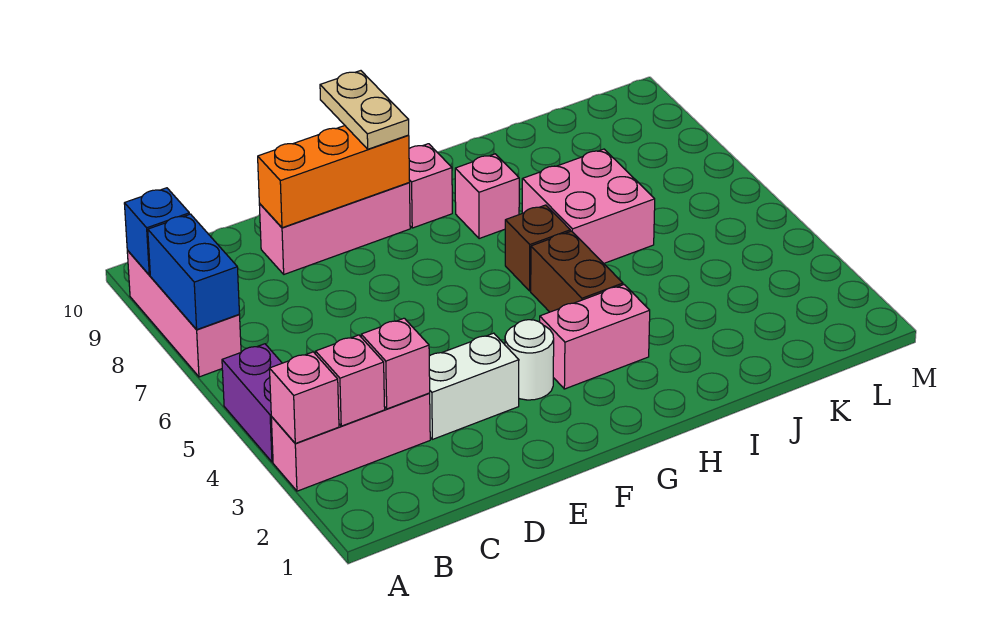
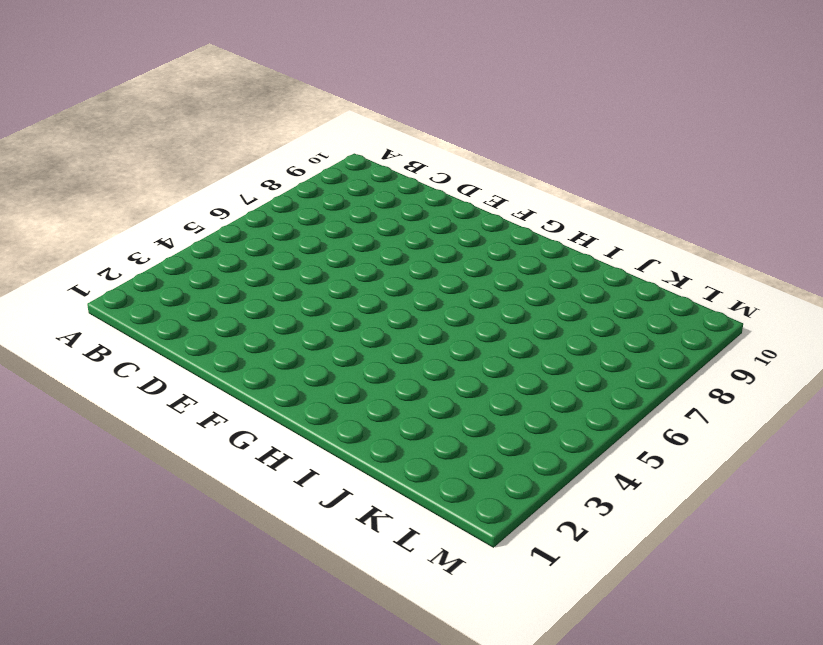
none -> pink brick A3:C3 level 1
none -> purple brick A4:A5 level 1
none -> pink brick A7:A9 level 1

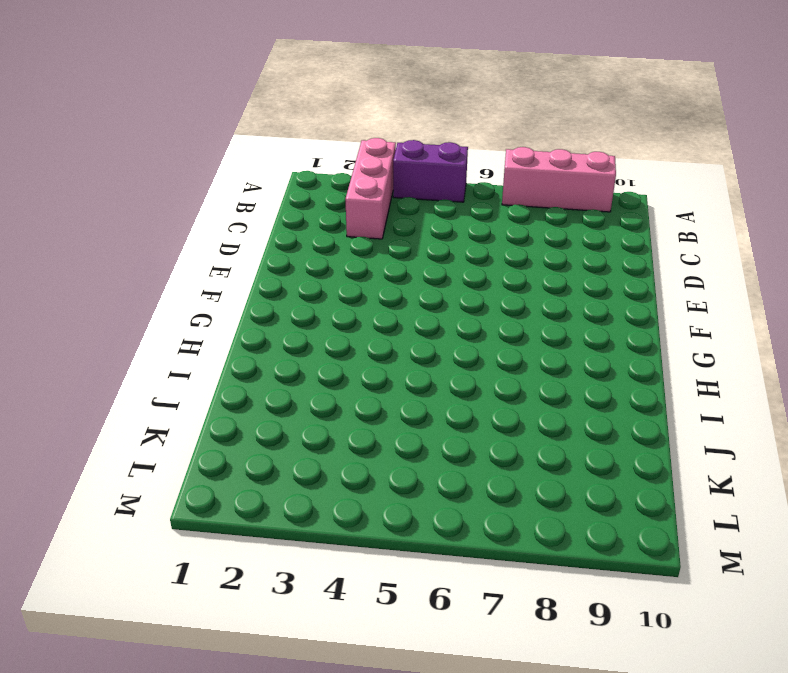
none -> white brick D3:E3 level 1
none -> pink brick D9:F9 level 1
none -> white round brick F3 level 1

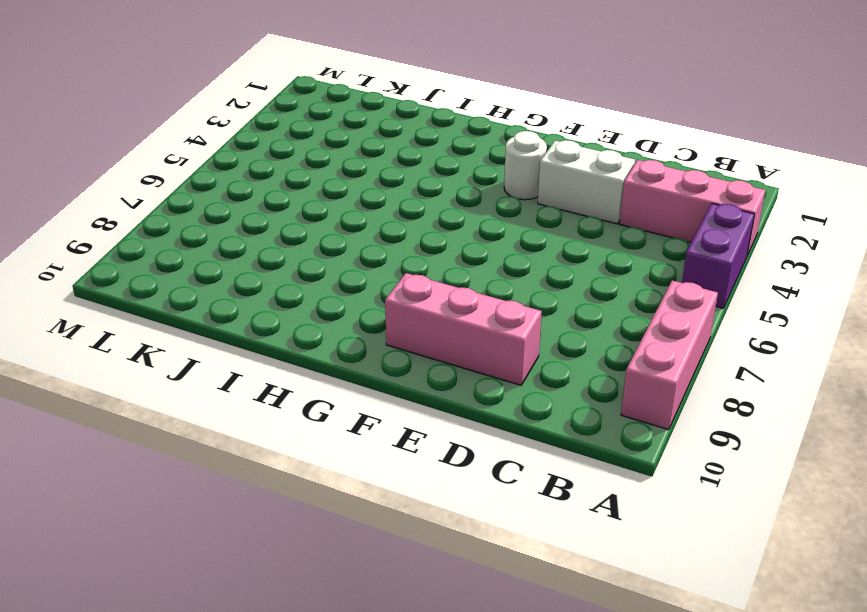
none -> pink brick G3:H3 level 1
none -> pink brick G9 level 1
none -> brown brick H4:H5 level 1

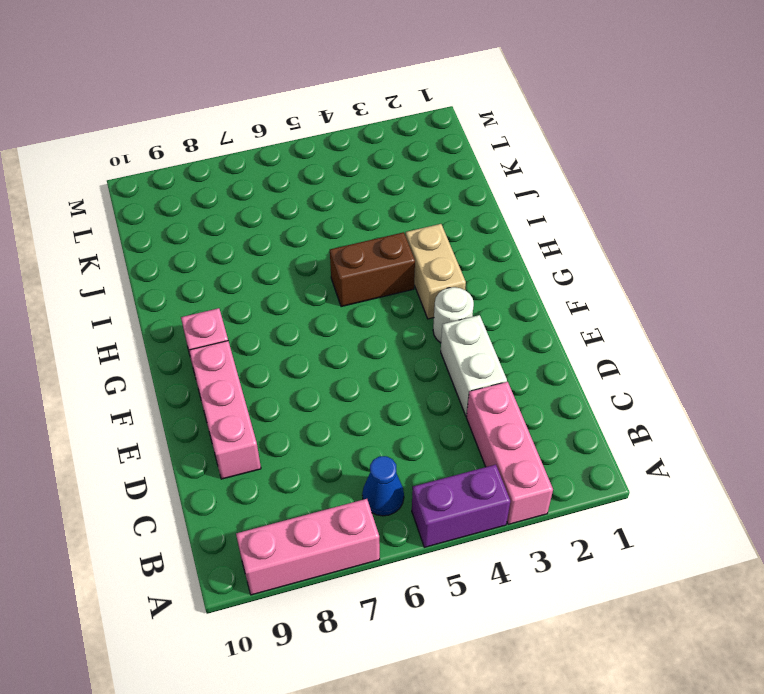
blue cone B6 level 1 -> none
tan brick G3:H3 level 1 -> pink brick G3:H3 level 1
none -> brown brick H6 level 1
none -> pink brick H8 level 1
none -> pink brick I6:J7 level 1

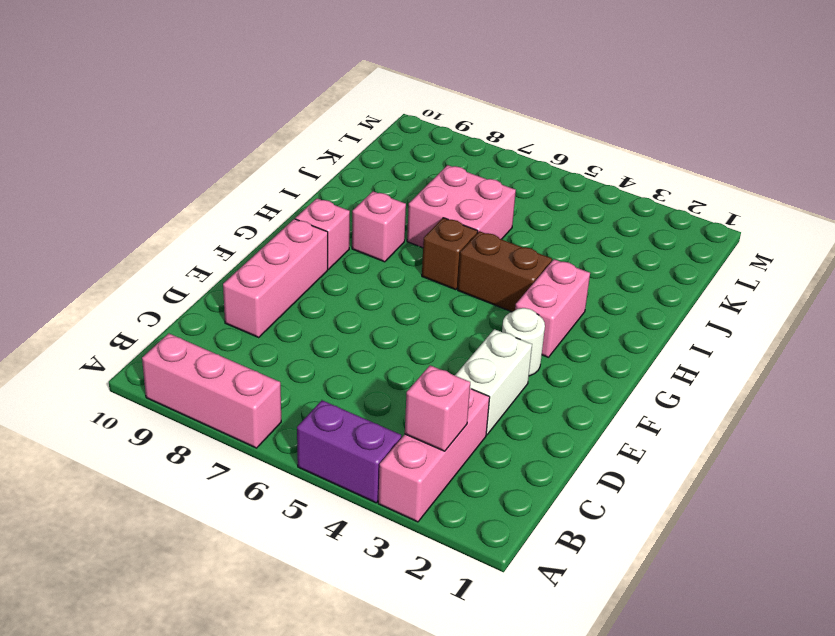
none -> pink brick A3 level 2
none -> blue brick A7:A8 level 2
none -> blue brick A9 level 2

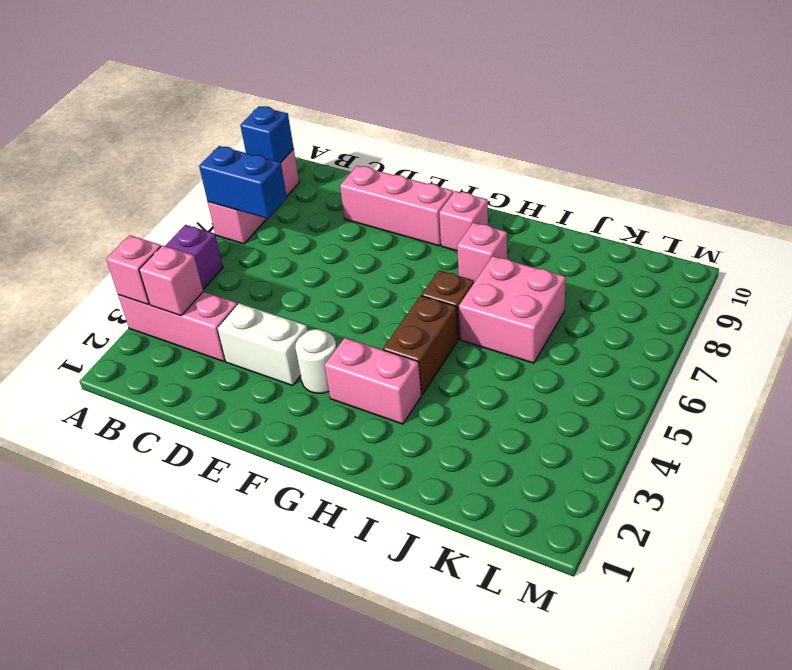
blue brick A7:B7 level 2 -> blue brick A7:A8 level 2
none -> pink brick C3 level 2
none -> orange brick D9:F9 level 2
none -> tan plate F9:F10 level 3

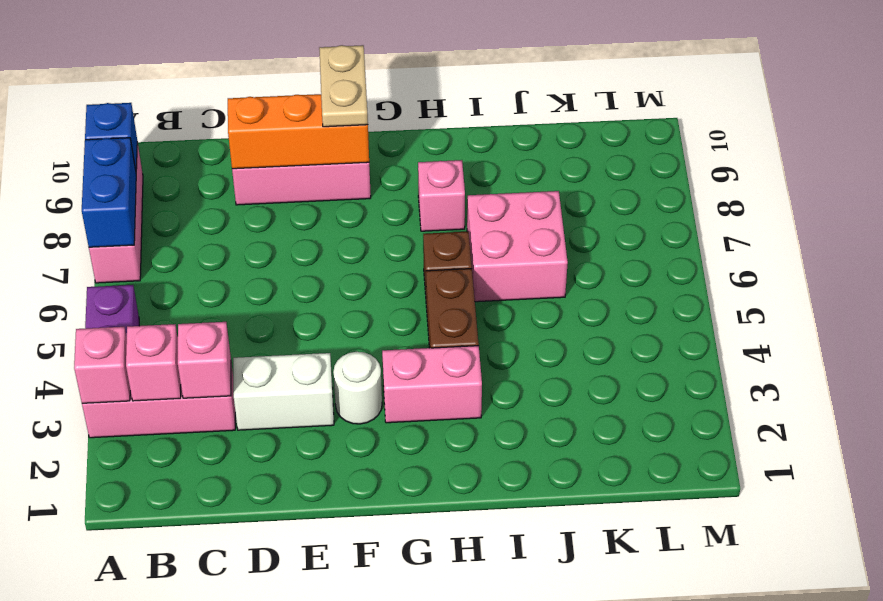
none -> pink brick G9 level 1

